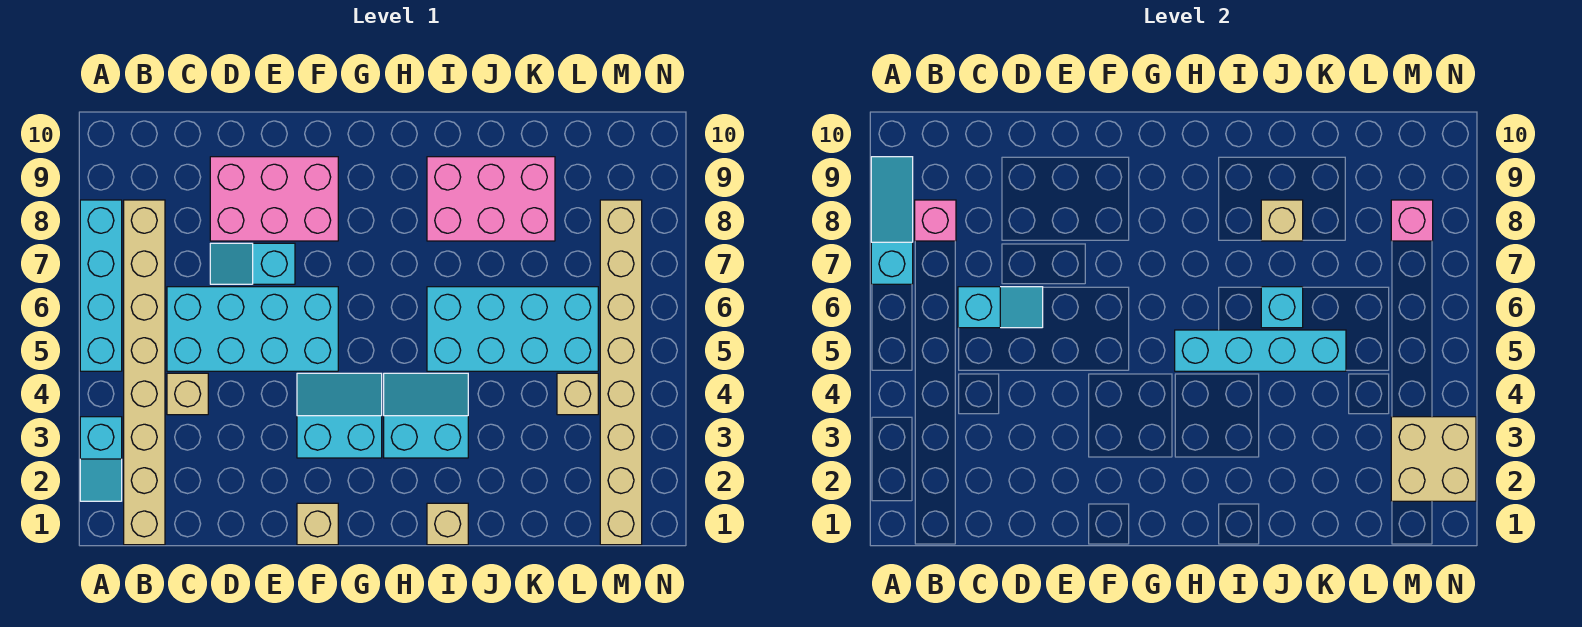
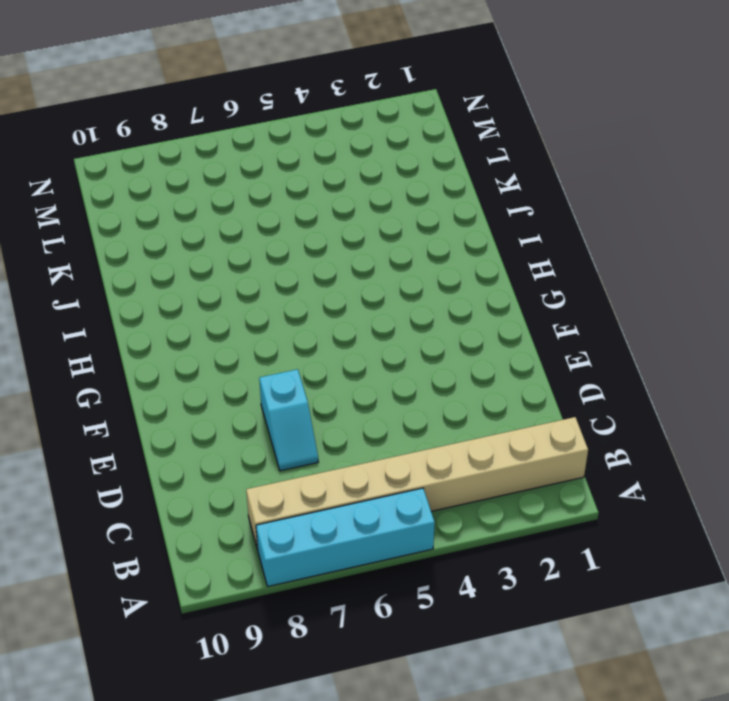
none -> cyan slope A2:A3 level 1 top 3
none -> tan brick C4 level 1
none -> cyan brick C5:F6 level 1

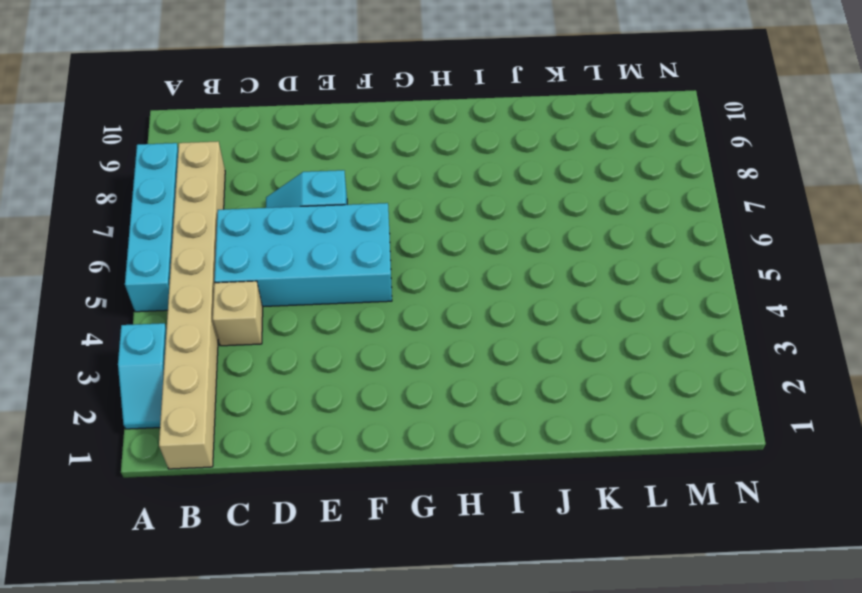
none -> pink brick D8:F9 level 1
none -> tan brick F1 level 1
none -> cyan slope F3:G4 level 1 top 3

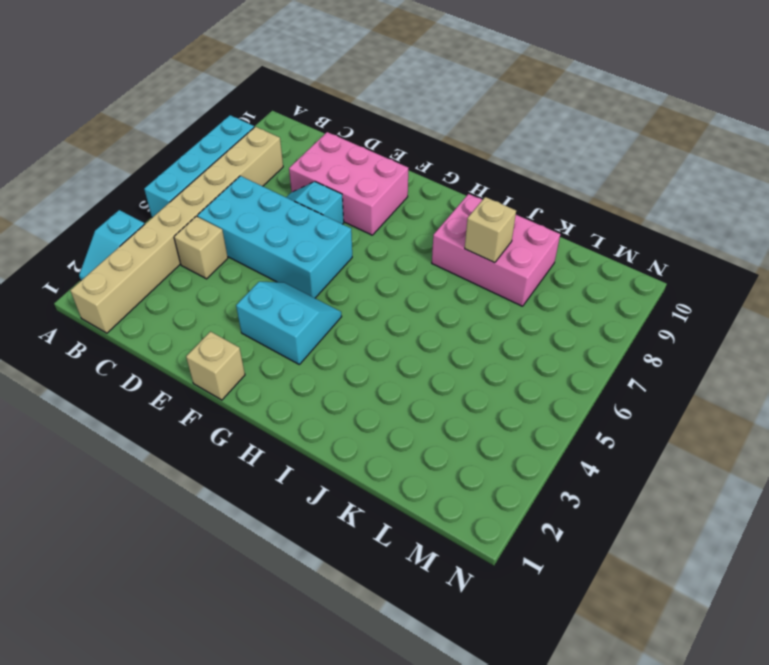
none -> cyan slope H3:I4 level 1 top 3
none -> tan brick I1 level 1
none -> cyan brick I5:L6 level 1

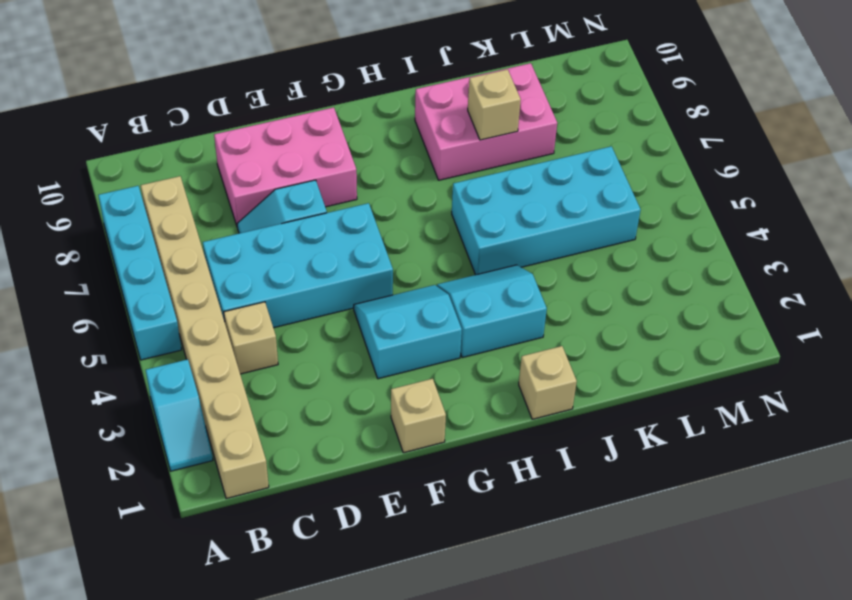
none -> tan brick L4 level 1
none -> tan brick M1:M8 level 1
none -> cyan slope A7:A9 level 2 top 7

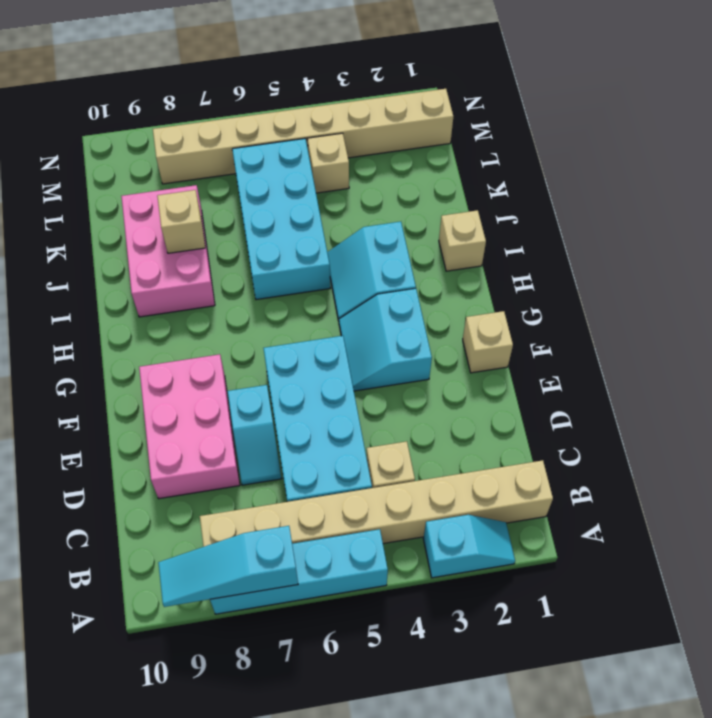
none -> pink brick B8 level 2
none -> cyan slope C6:D6 level 2 top C
none -> cyan brick H5:K5 level 2

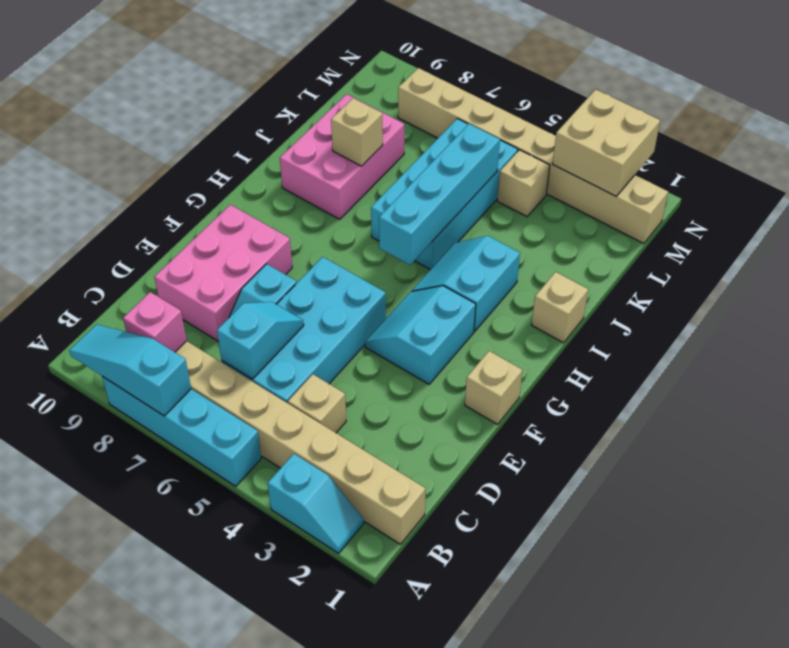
none -> cyan brick J6 level 2
none -> pink brick M8 level 2

